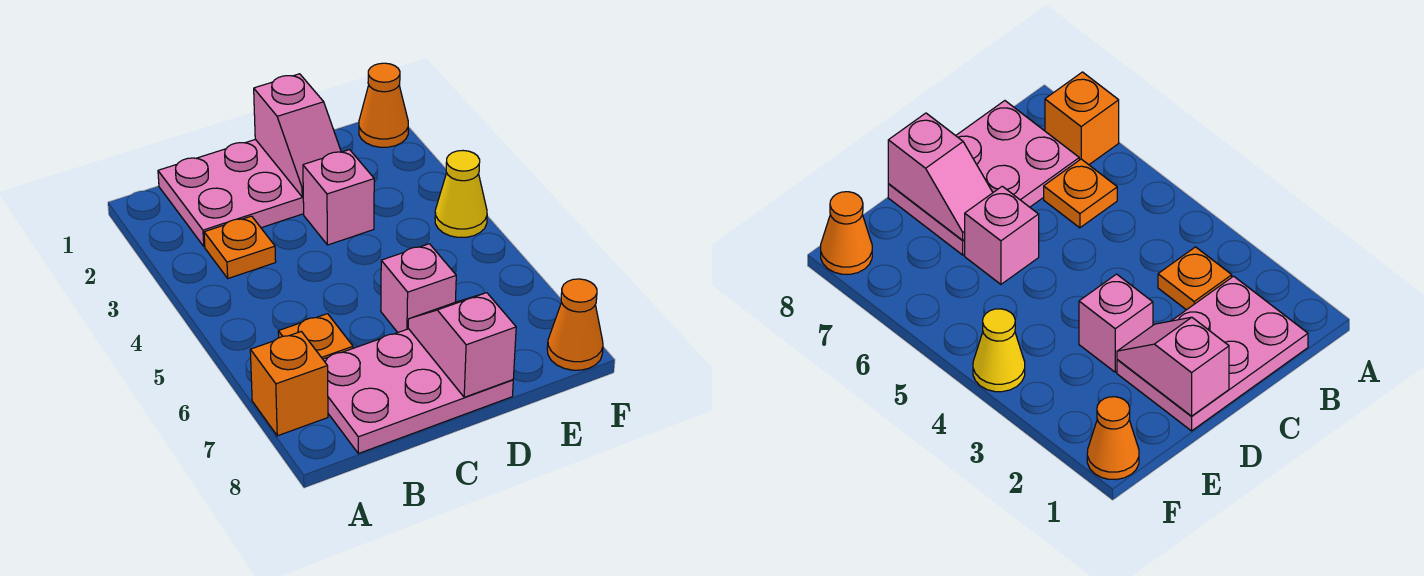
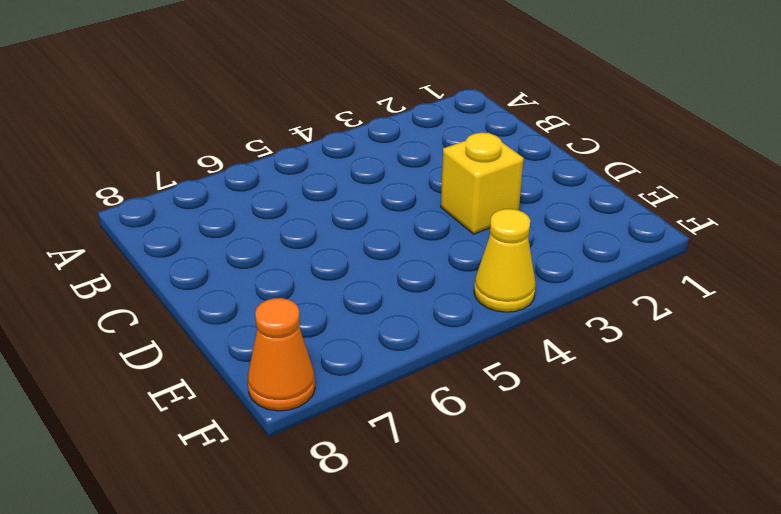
yellow brick D3 level 1 -> pink brick D3 level 1
none -> orange brick A7 level 1
none -> pink plate B1:D2 level 1
none -> orange plate B3 level 1

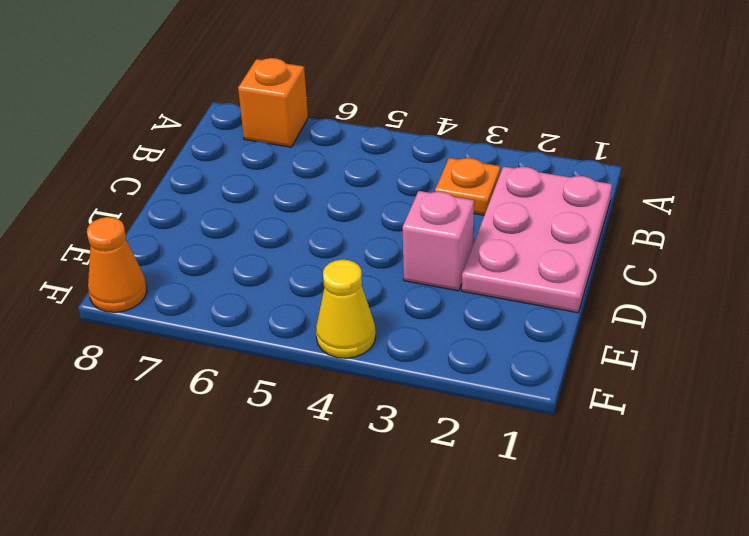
none -> orange plate B6 level 1
none -> pink plate B7:D8 level 1
none -> pink brick D6 level 1

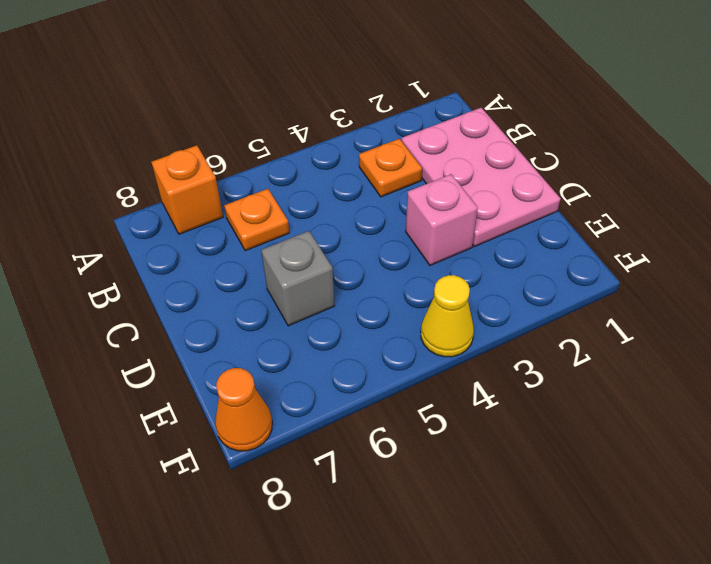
grey brick D6 level 1 -> pink brick D6 level 1
none -> pink plate B7:D8 level 1
none -> orange cone F1 level 1
none -> pink slope D1:D2 level 2 top 1

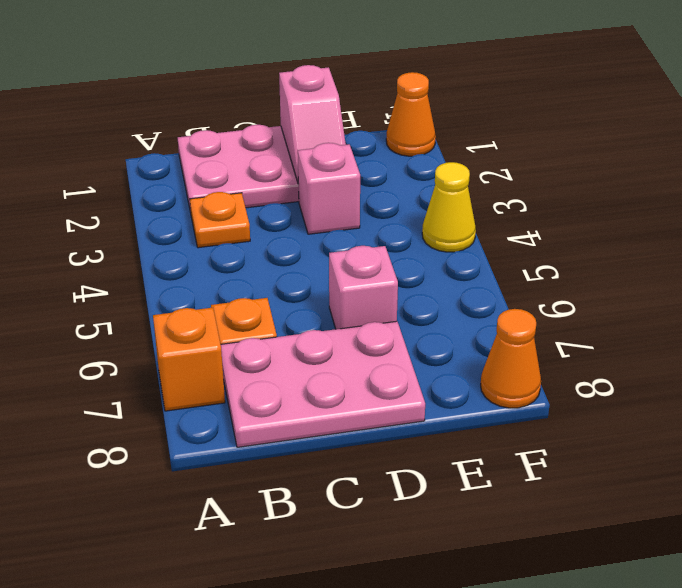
none -> pink slope D7:D8 level 2 top 8

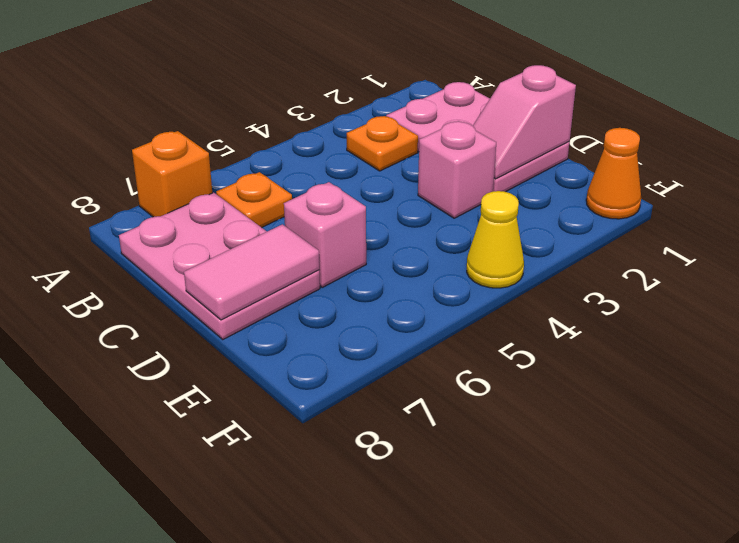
pink tile D7:D8 level 2 -> pink slope D7:D8 level 2 top 8
none -> orange cone F8 level 1

